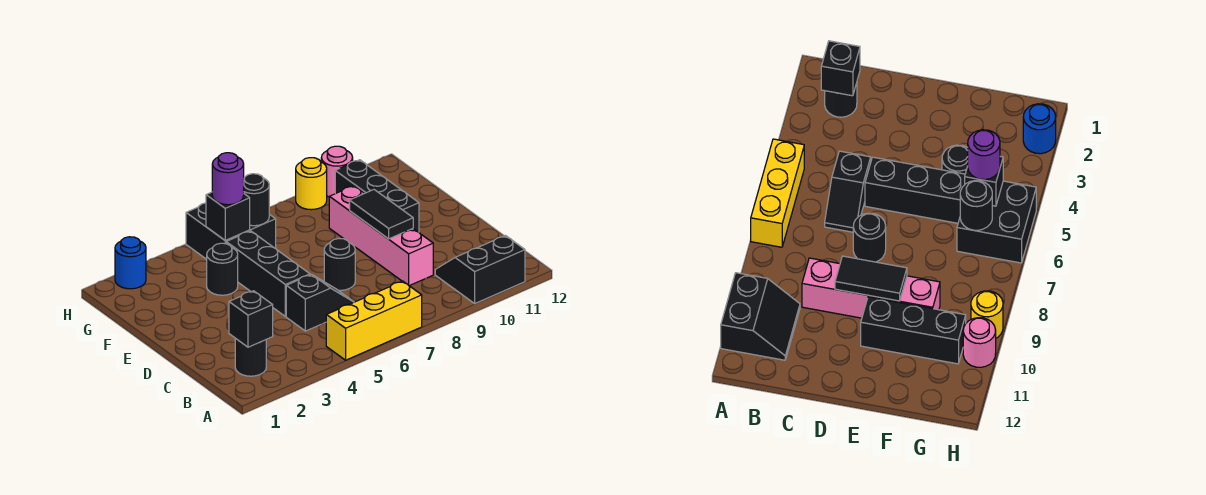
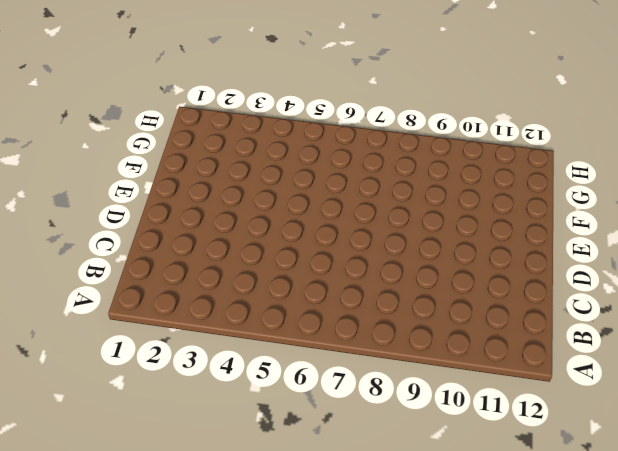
none -> yellow brick A5:A7 level 1
none -> black slope A10:B11 level 1 top A
none -> black round brick B2 level 1

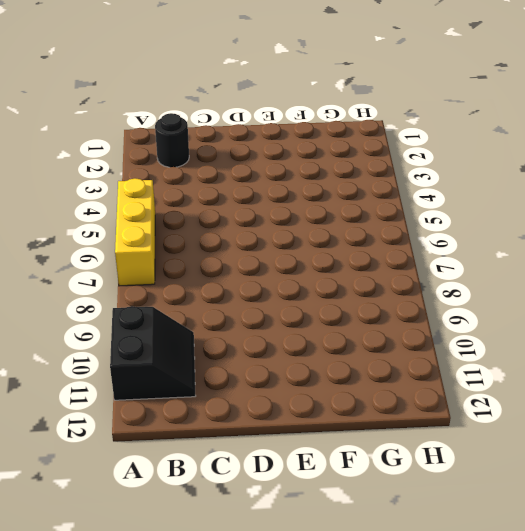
none -> black slope C5:C6 level 1 top 5
none -> pink brick C9:F9 level 1
none -> black brick D5:F5 level 1

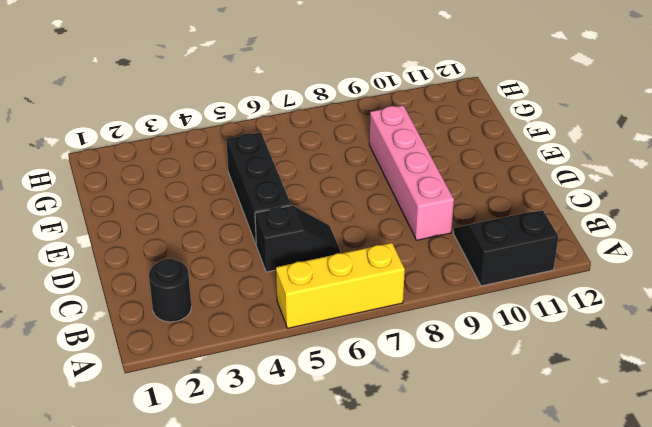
none -> black round brick D7 level 1
none -> black brick E10:G10 level 1
none -> black round brick F4 level 1

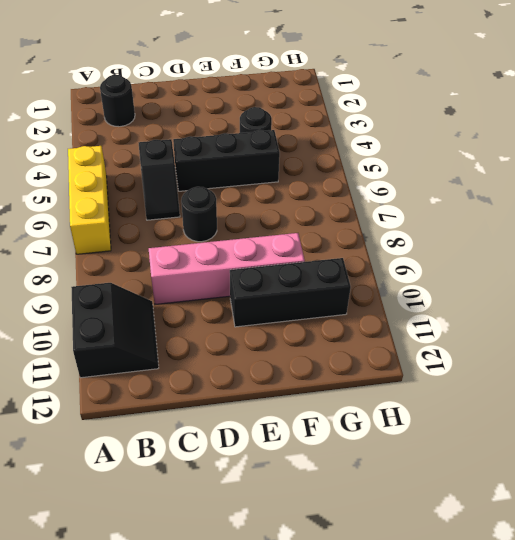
none -> black brick G5:H6 level 1
none -> blue round brick H2 level 1
none -> yellow round brick H9 level 1

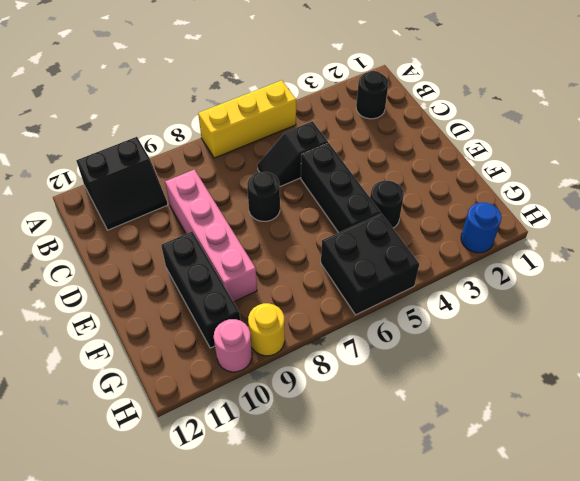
none -> black brick B2 level 2
none -> black tile D9:E9 level 2
none -> black brick G5 level 2

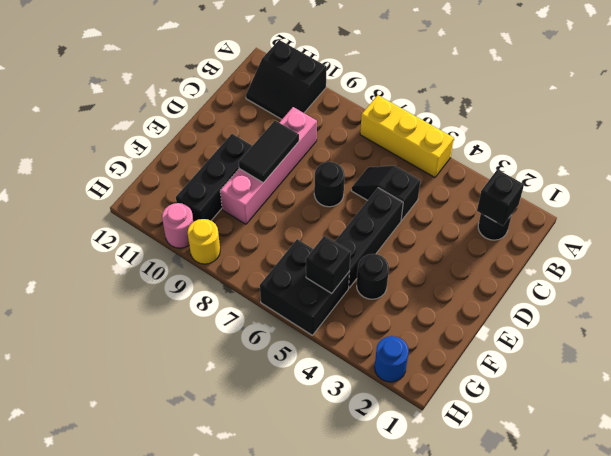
none -> black round brick G6 level 2
none -> purple round brick G5 level 3

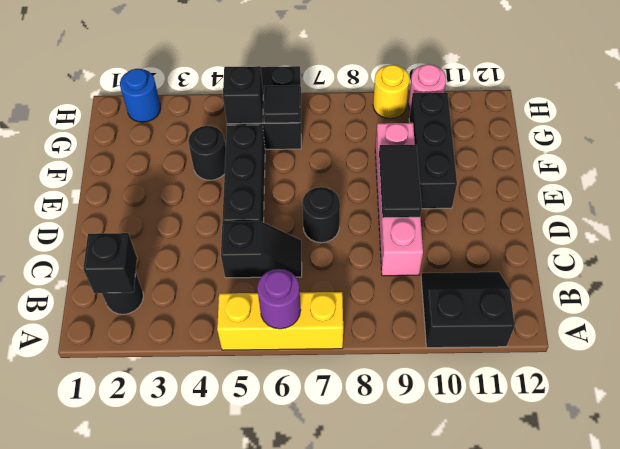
purple round brick A6 level 2 -> purple round brick G5 level 3
black tile G6 level 2 -> black round brick G6 level 2

